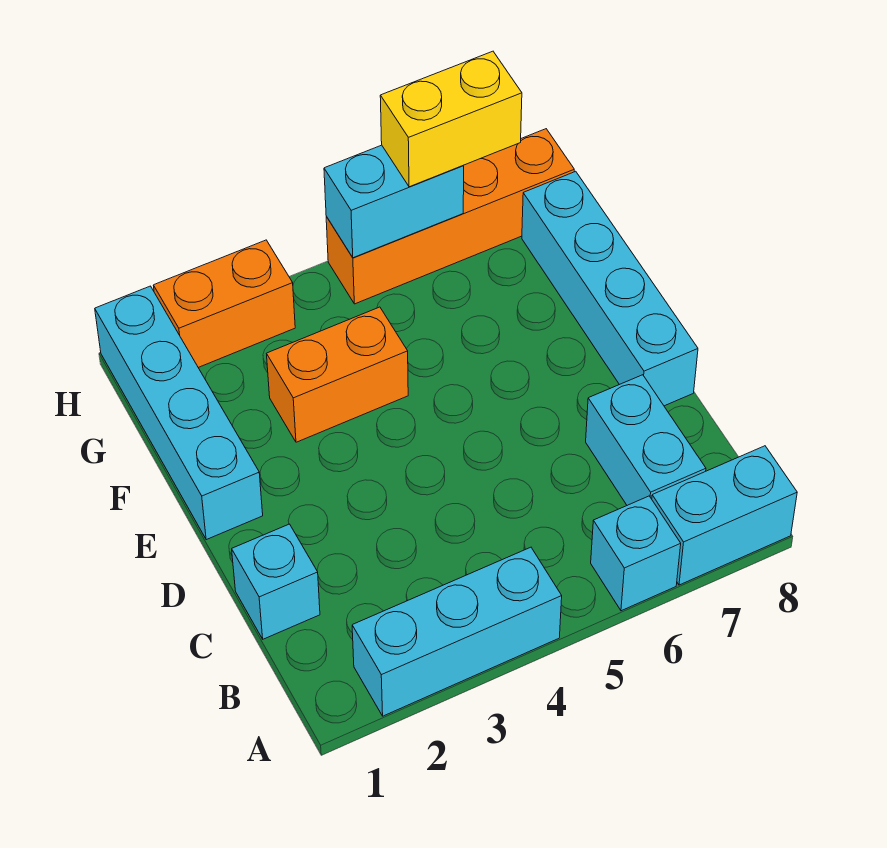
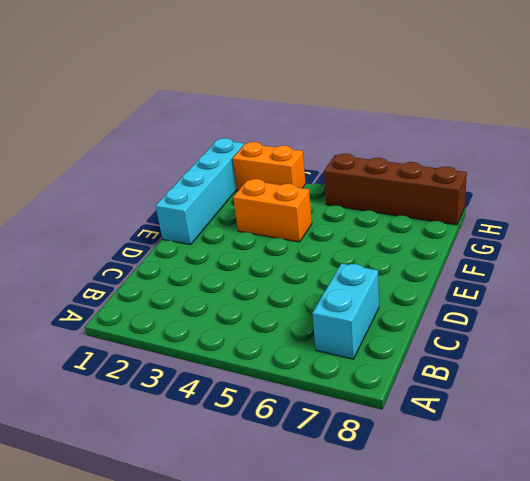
brown brick H5:H8 level 1 -> orange brick H5:H8 level 1
none -> cyan brick A2:A4 level 1
none -> cyan brick A6 level 1
none -> cyan brick A7:A8 level 1

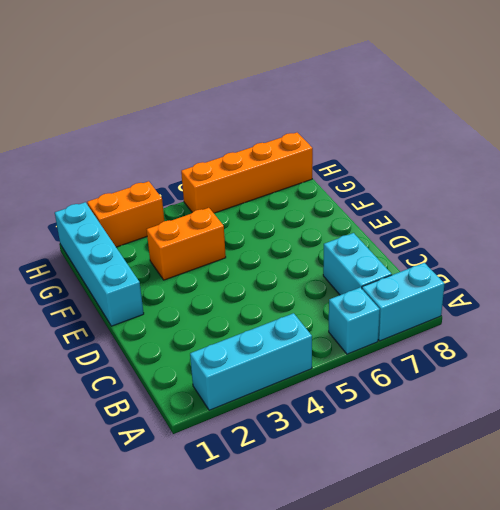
none -> cyan brick C1 level 1
none -> cyan brick D8:G8 level 1
none -> cyan brick H5:H6 level 2

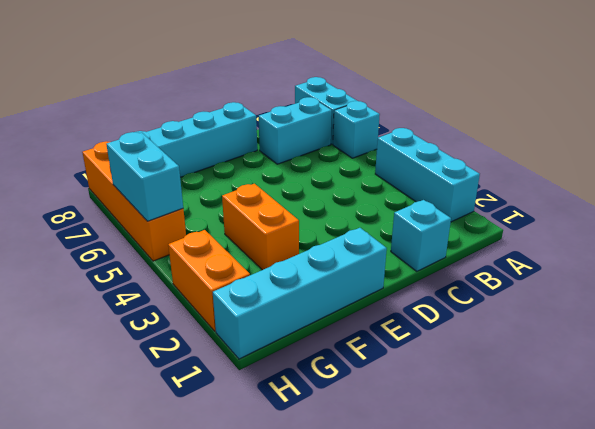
none -> yellow brick H6:H7 level 3

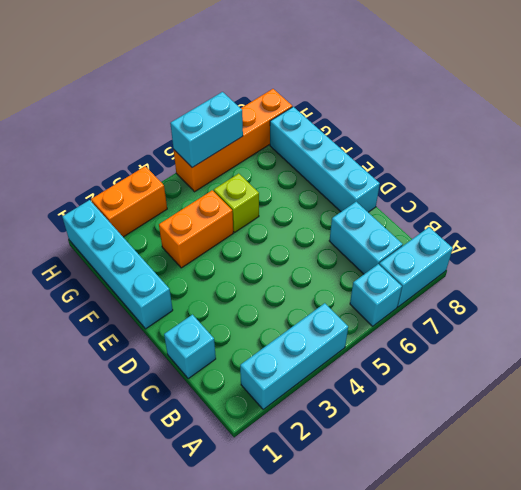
lime brick F5 level 1 -> none
none -> yellow brick H6:H7 level 3

